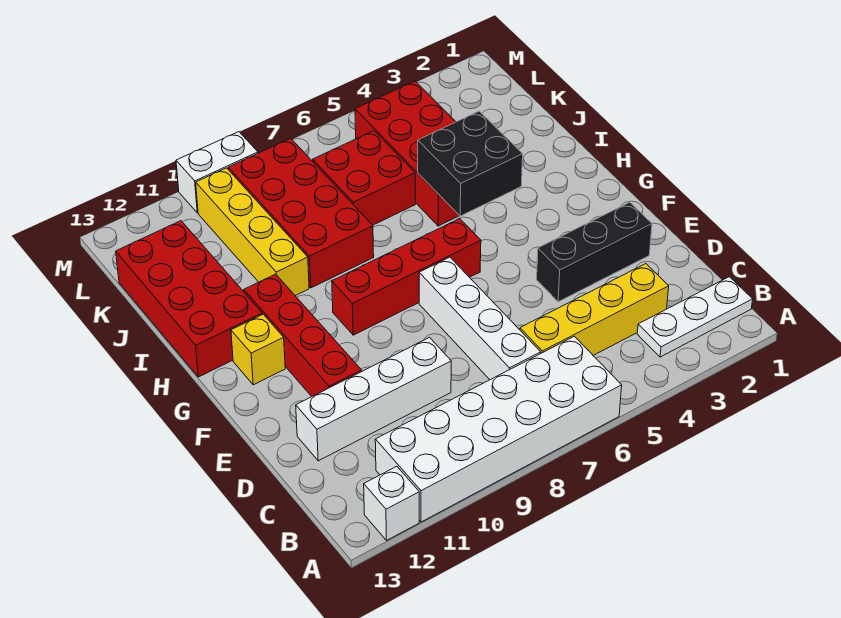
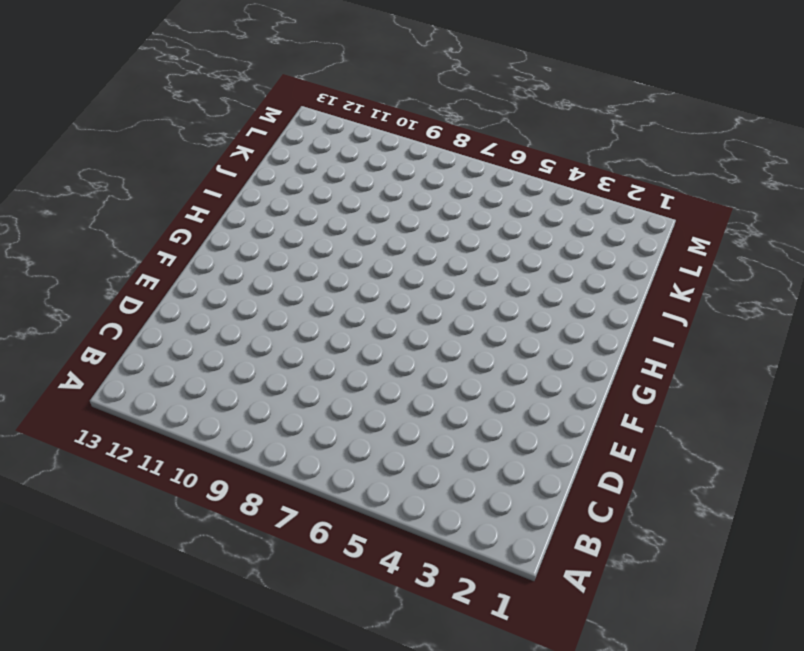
none -> white brick A6:B11 level 1
none -> white brick A12 level 1
none -> white plate B1:B3 level 1

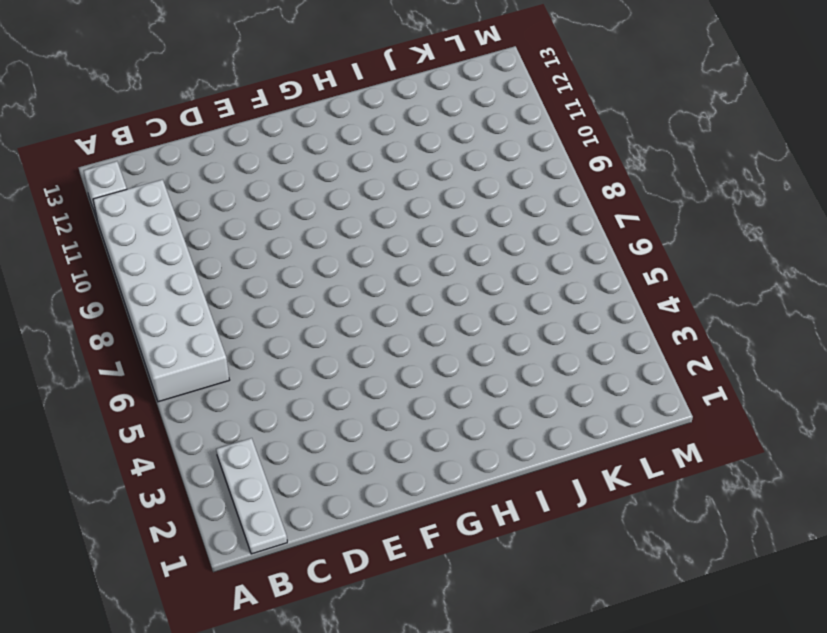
none -> yellow brick C3:C6 level 1
none -> white brick C7:F7 level 1
none -> white brick D9:D12 level 1

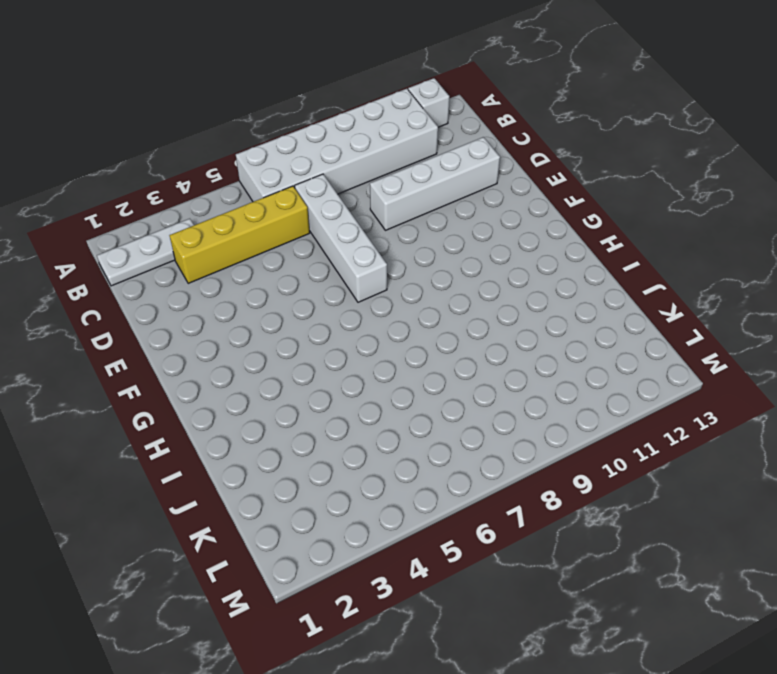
none -> black brick E2:E4 level 1
none -> red brick E11:H11 level 1
none -> red brick G6:G9 level 1

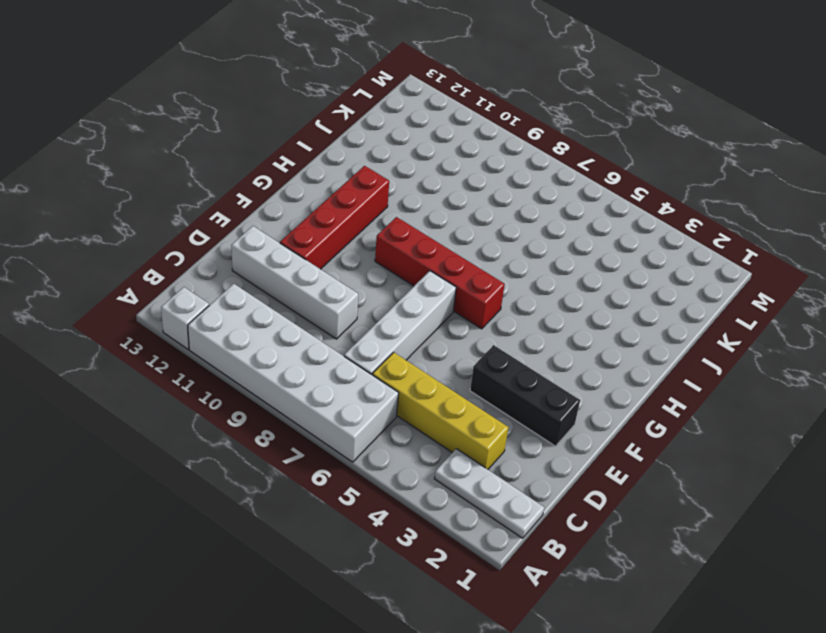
none -> yellow brick G12 level 1
none -> red brick H12:K13 level 1
none -> red brick I4:L5 level 1

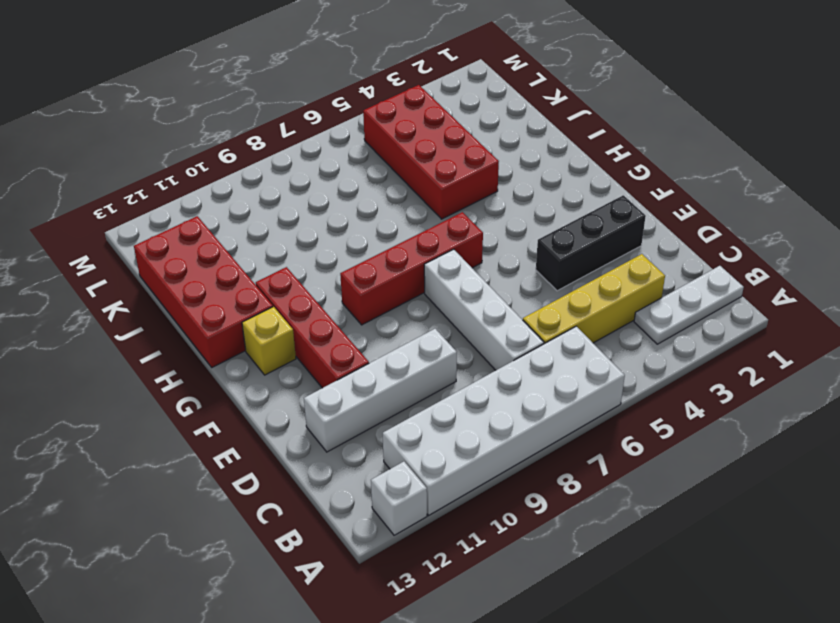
none -> red brick I8:L9 level 1
none -> yellow brick I10:L10 level 1
none -> red brick J6:K7 level 1

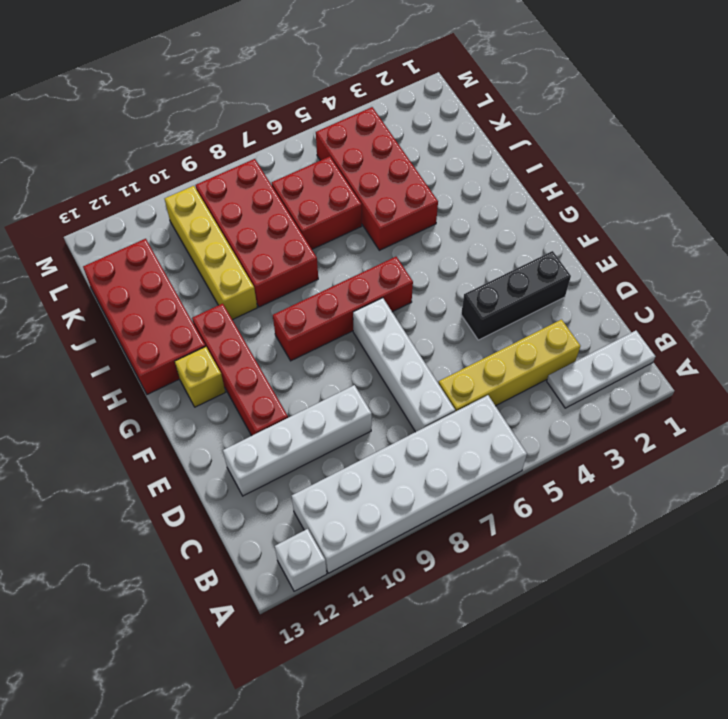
none -> white brick M9:M10 level 1
none -> black brick H4:I5 level 2

